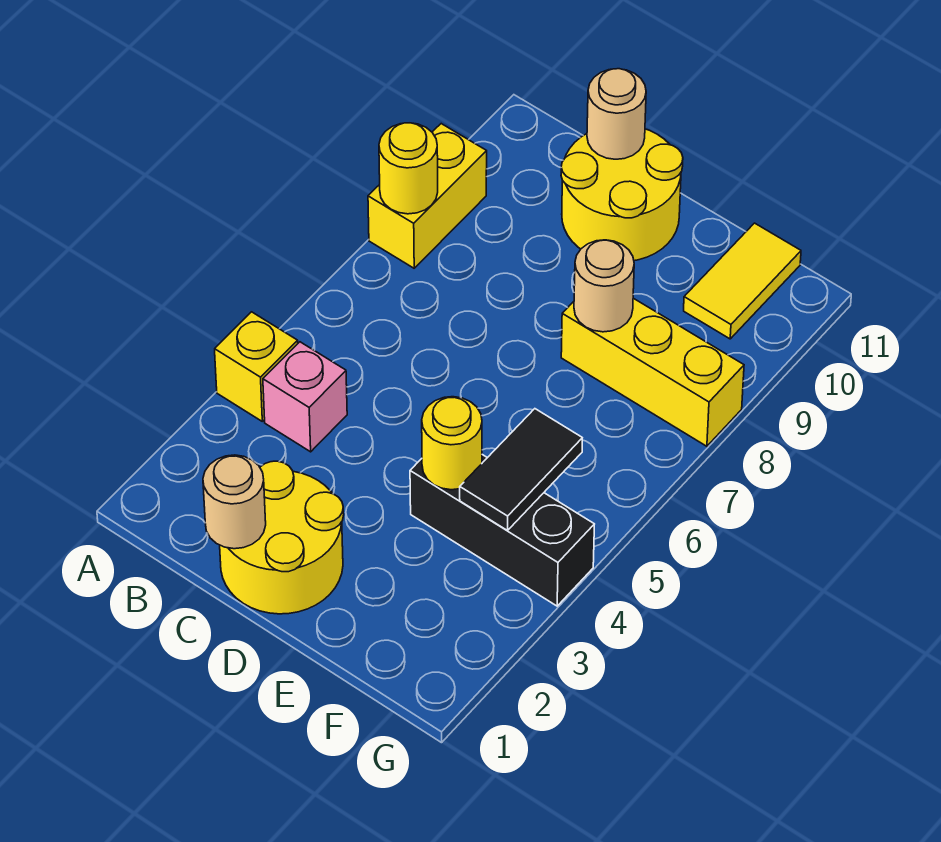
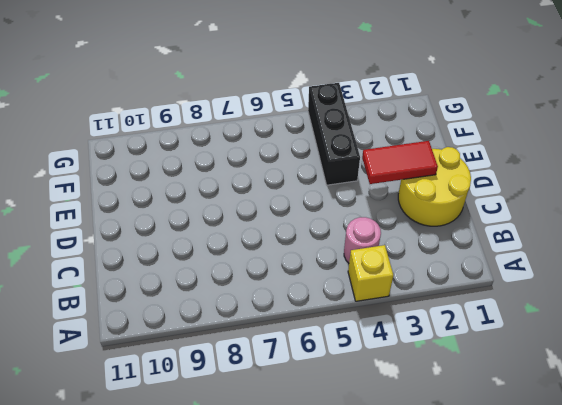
pink round brick B4 level 1 -> pink brick B4 level 1
red tile D2:D3 level 2 -> none
none -> yellow brick A8:A9 level 1
none -> yellow round brick C10:D11 level 1
none -> yellow brick E8:G8 level 1

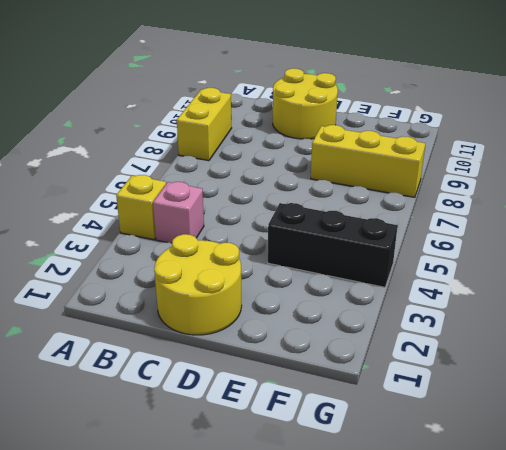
none -> yellow tile F10:F11 level 1
none -> yellow round brick A8 level 2
none -> tan round brick C1 level 2

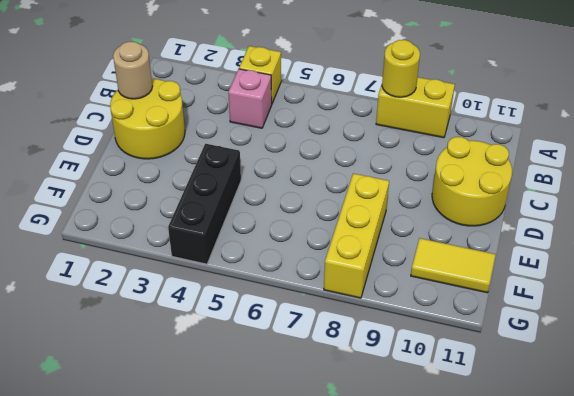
none -> tan round brick C11 level 2
none -> yellow round brick E4 level 2
none -> tan round brick E8 level 2

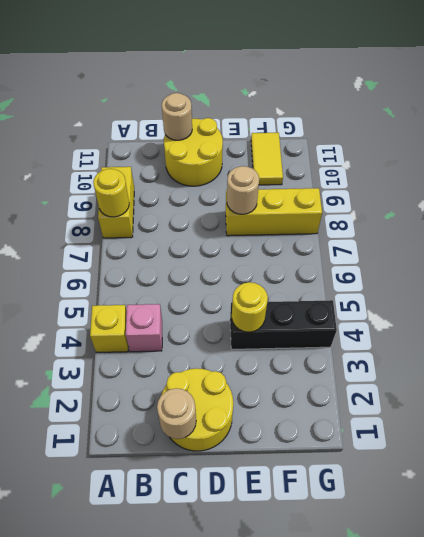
none -> black tile F4:F5 level 2

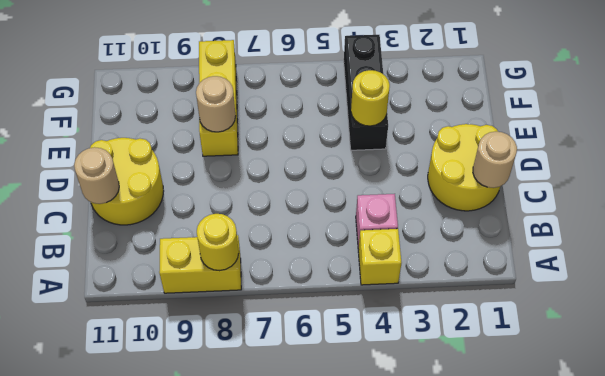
none -> yellow tile F10:F11 level 1
none -> black tile F4:F5 level 2

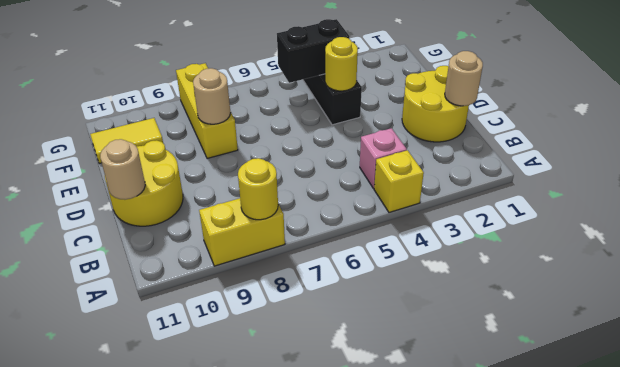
black brick F4:F5 level 2 -> black tile F4:F5 level 2

